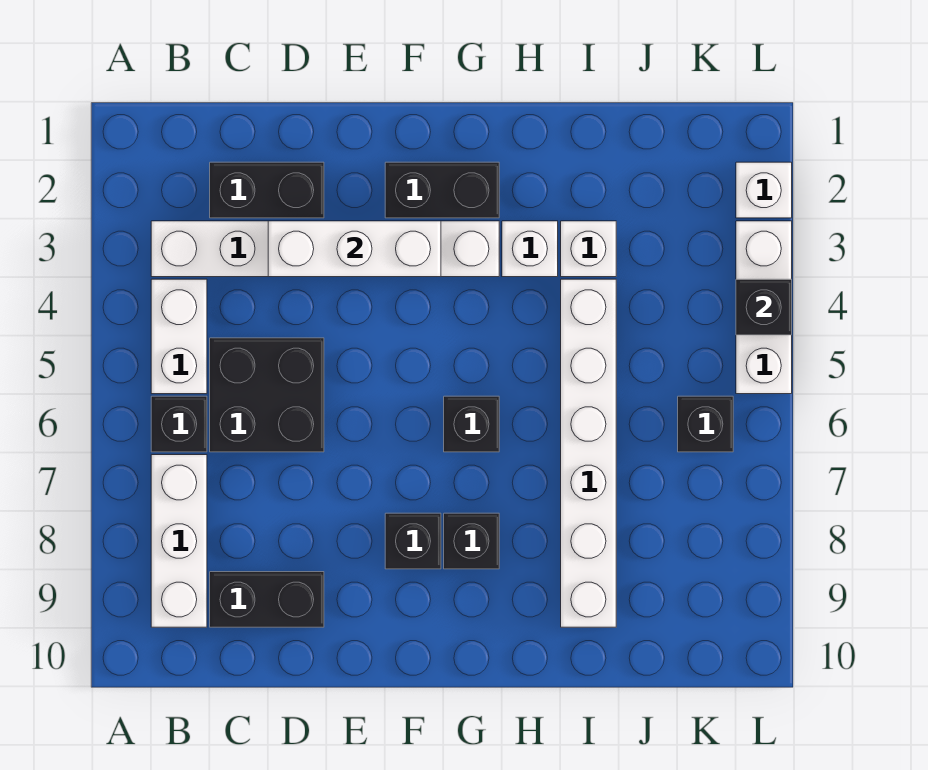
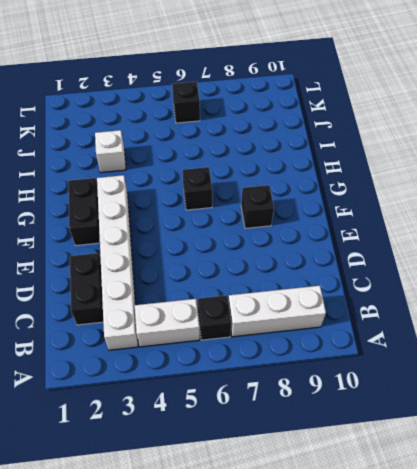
none -> black brick C5:D6 level 1
none -> black brick C9:D9 level 1
none -> black brick G8 level 1

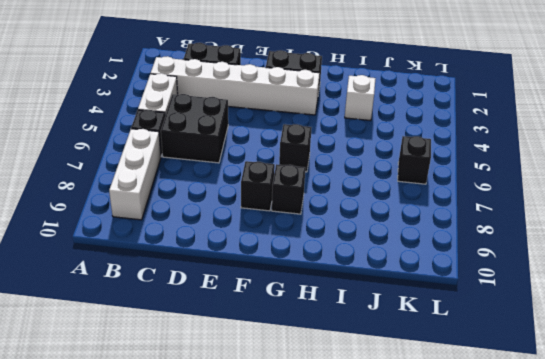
none -> black brick C9:D9 level 1
none -> white brick H3 level 1
none -> white brick I4:I9 level 1

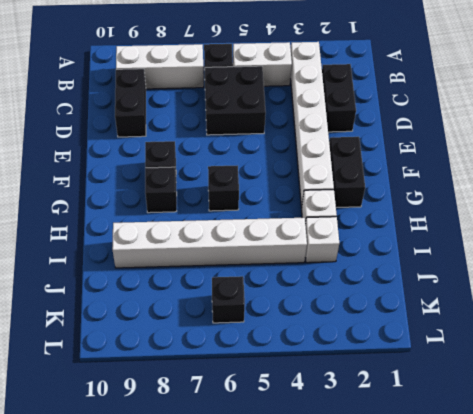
none -> white brick L2 level 1
none -> white brick L3:L5 level 1
none -> white brick D3:F3 level 2

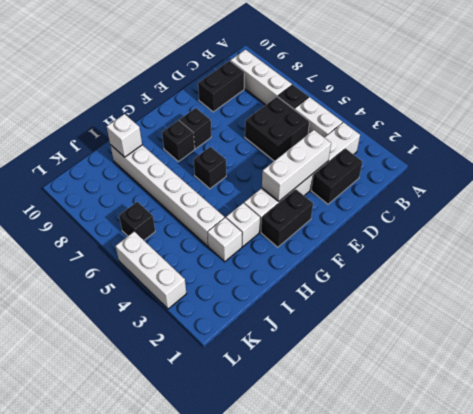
white brick I9 level 2 -> white brick L2 level 1
none -> black brick L4 level 2

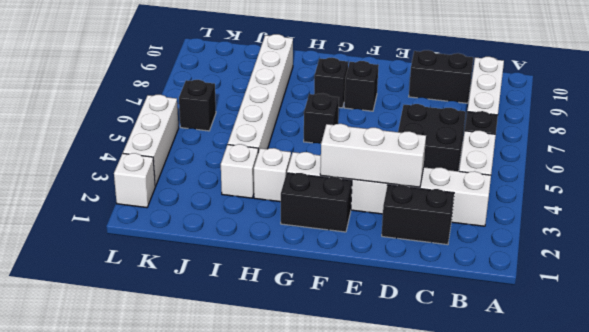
none -> black brick L4 level 2

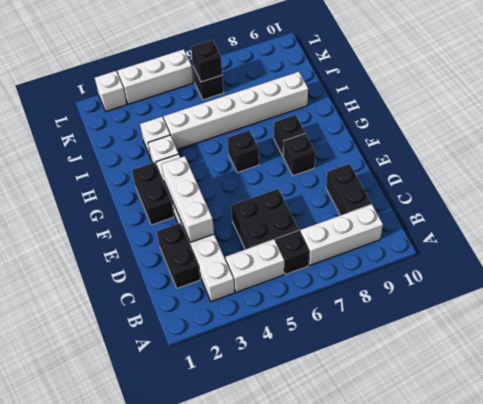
black brick K6 level 2 -> black brick L4 level 2

